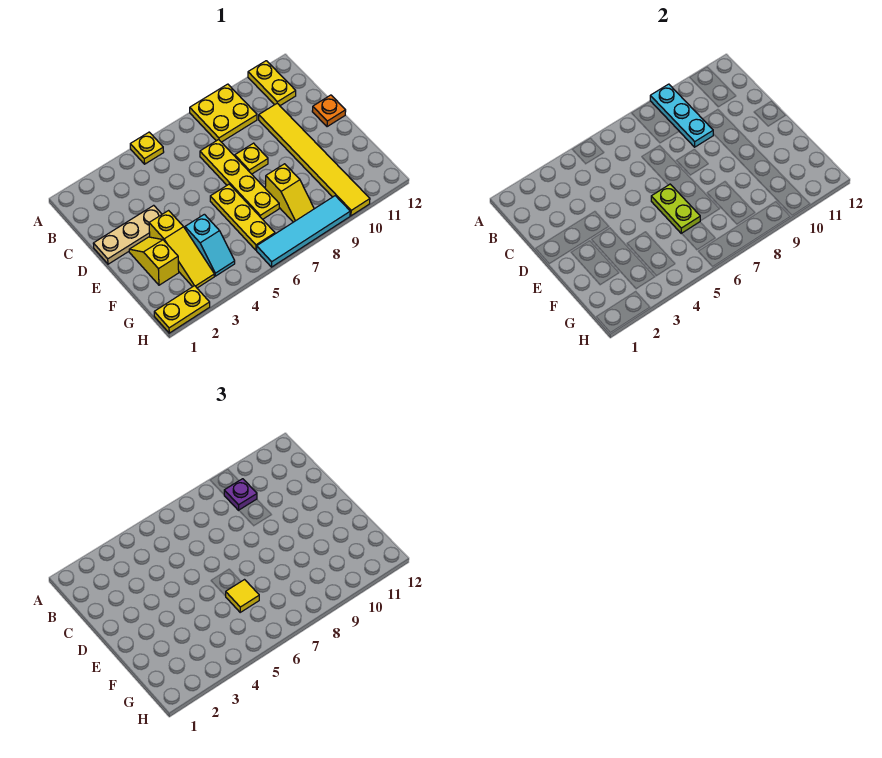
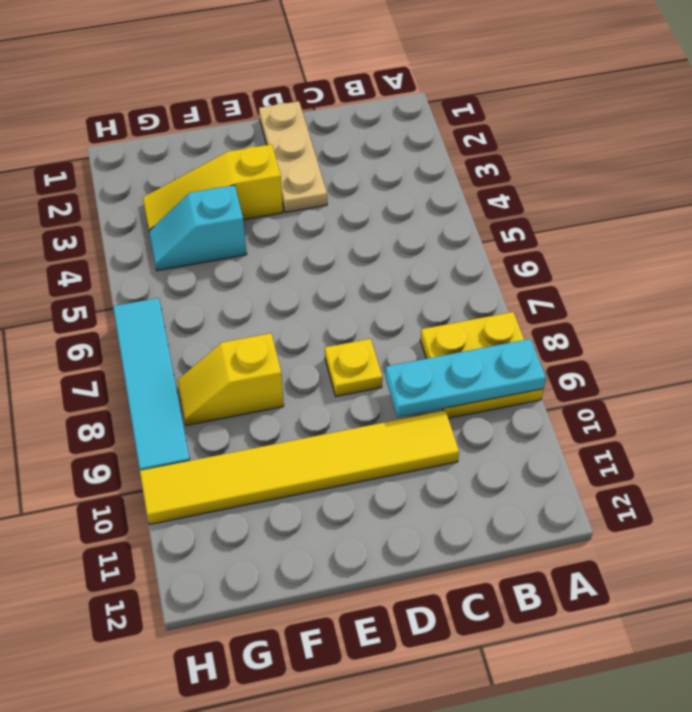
none -> yellow plate A5 level 1
none -> yellow plate A11:B11 level 1
none -> yellow plate C7:F7 level 1

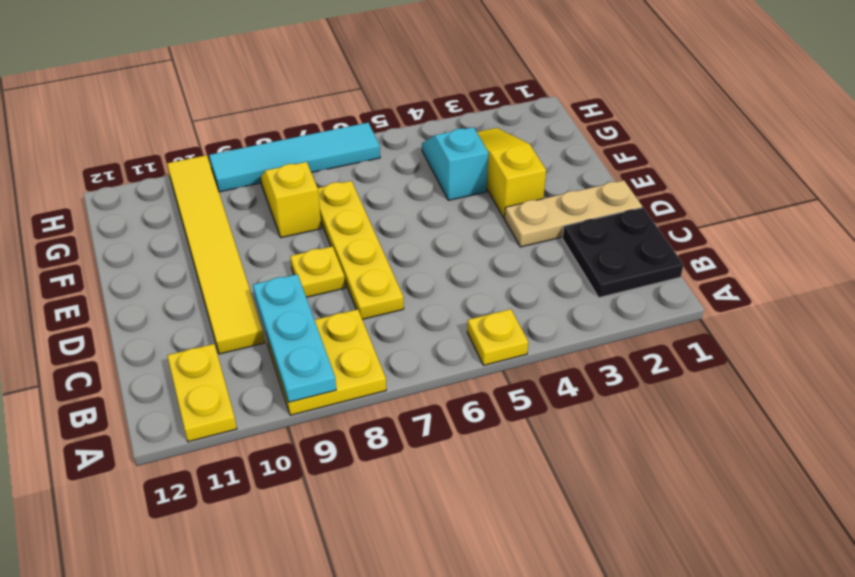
black plate B1:C2 level 1 -> none
none -> orange plate D12 level 1
none -> yellow slope E2:F2 level 1 top F
none -> yellow plate E6:G6 level 1

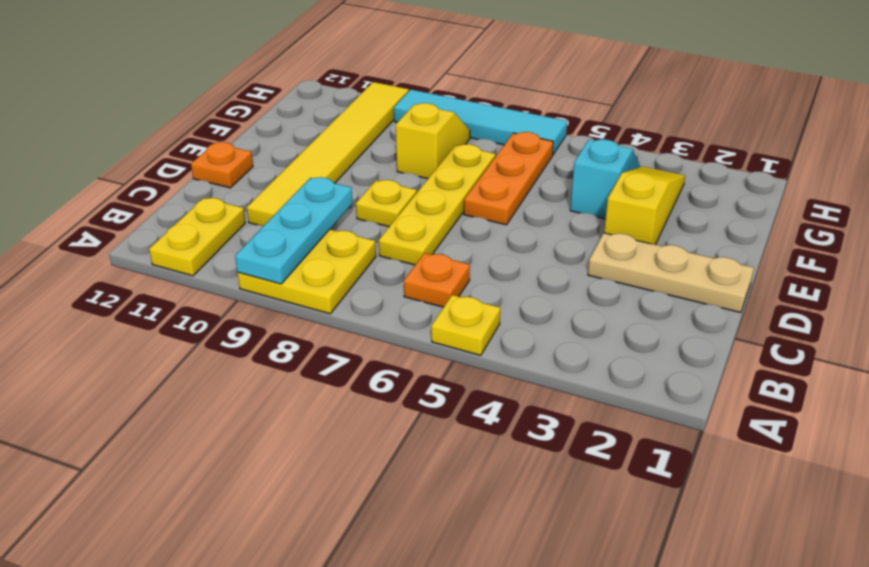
orange plate B6 level 1 -> none
orange plate E6:G6 level 1 -> yellow plate E6:G6 level 1
none -> yellow slope E2:F2 level 1 top F
none -> yellow plate H1:H2 level 1
none -> lime plate E6:F6 level 2

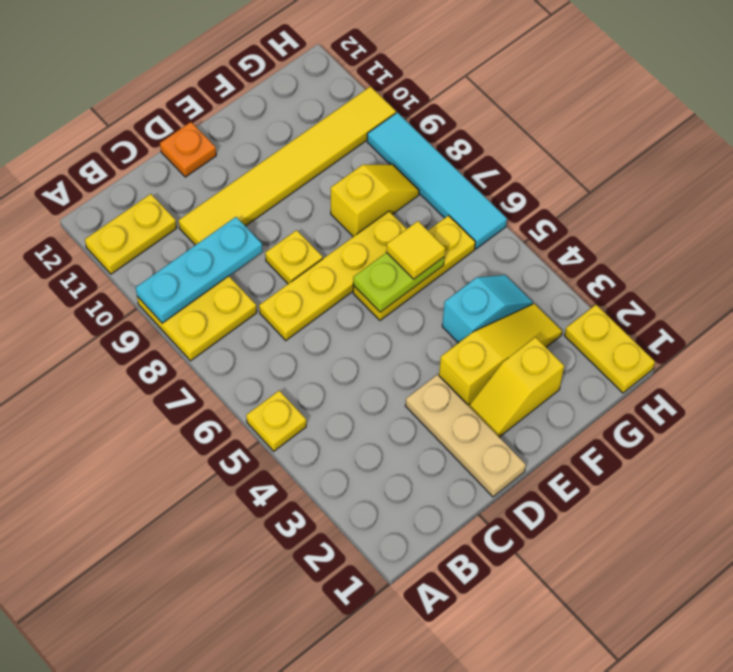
none -> purple plate B9 level 3

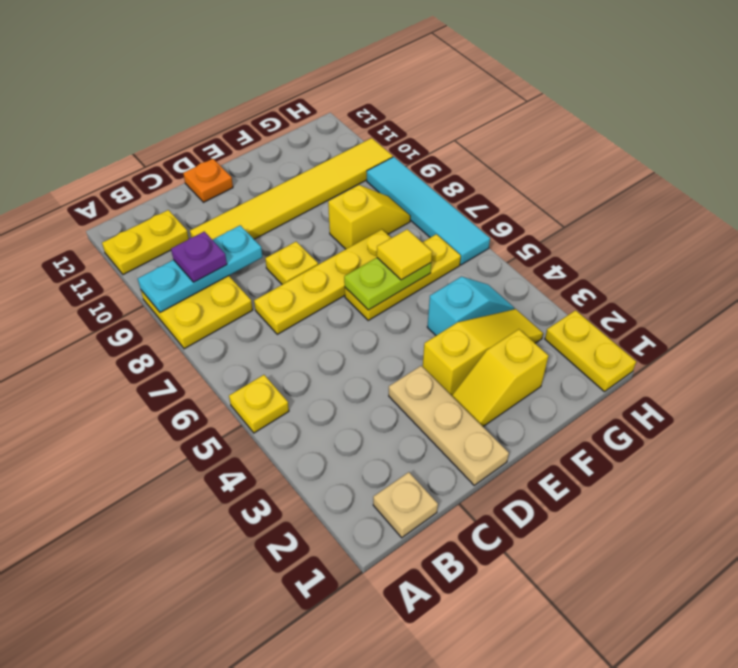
tan plate B1 level 1 -> none

